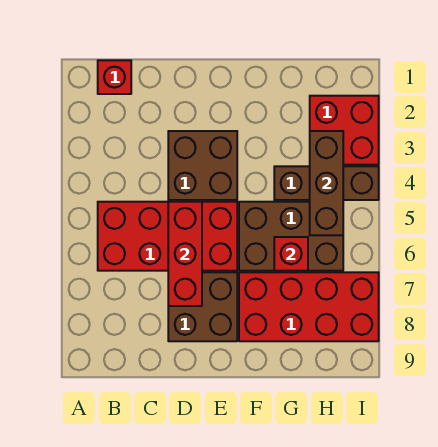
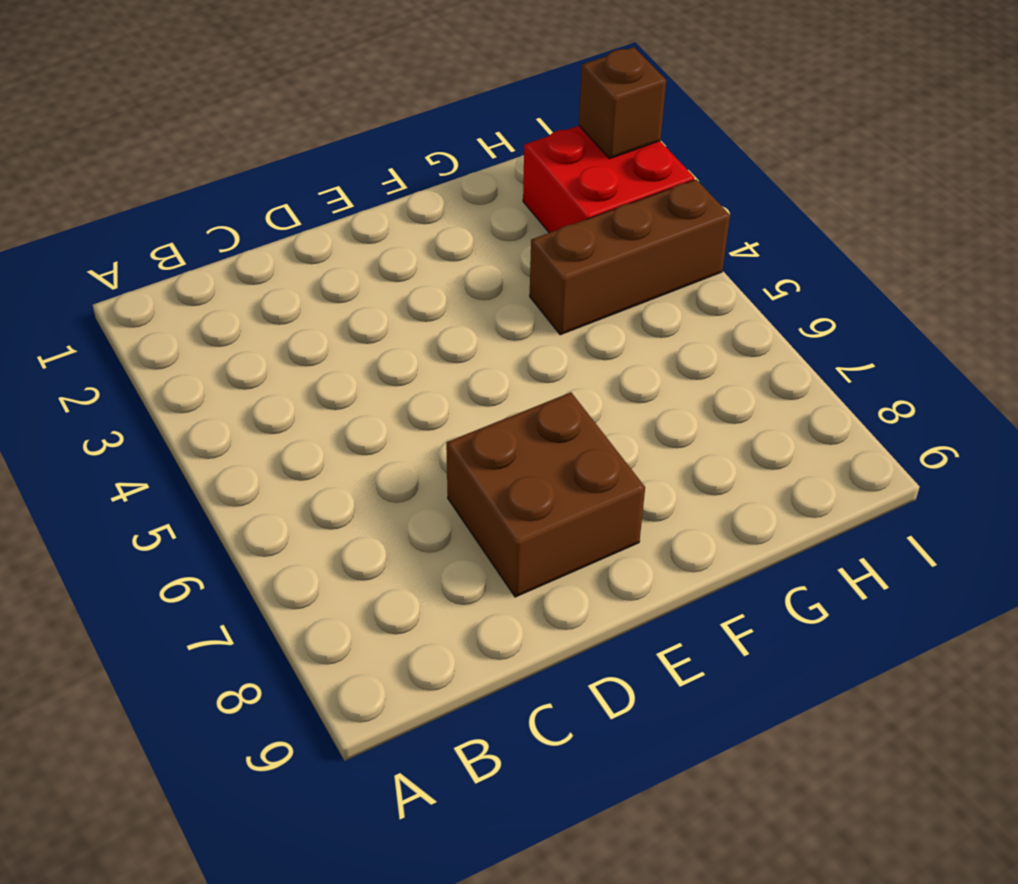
brown brick I2 level 2 -> none
none -> red brick B1 level 1
none -> red brick B5:E6 level 1

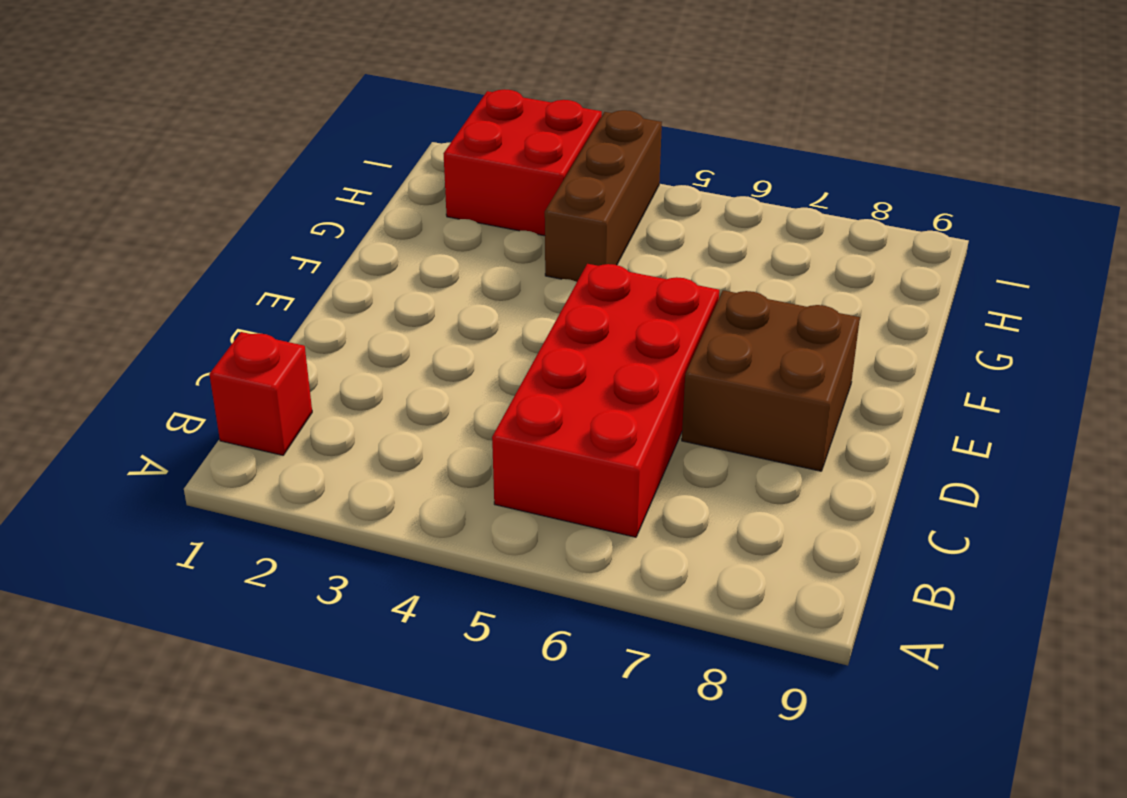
none -> brown brick D3:E4 level 1
none -> brown brick F5:H6 level 1

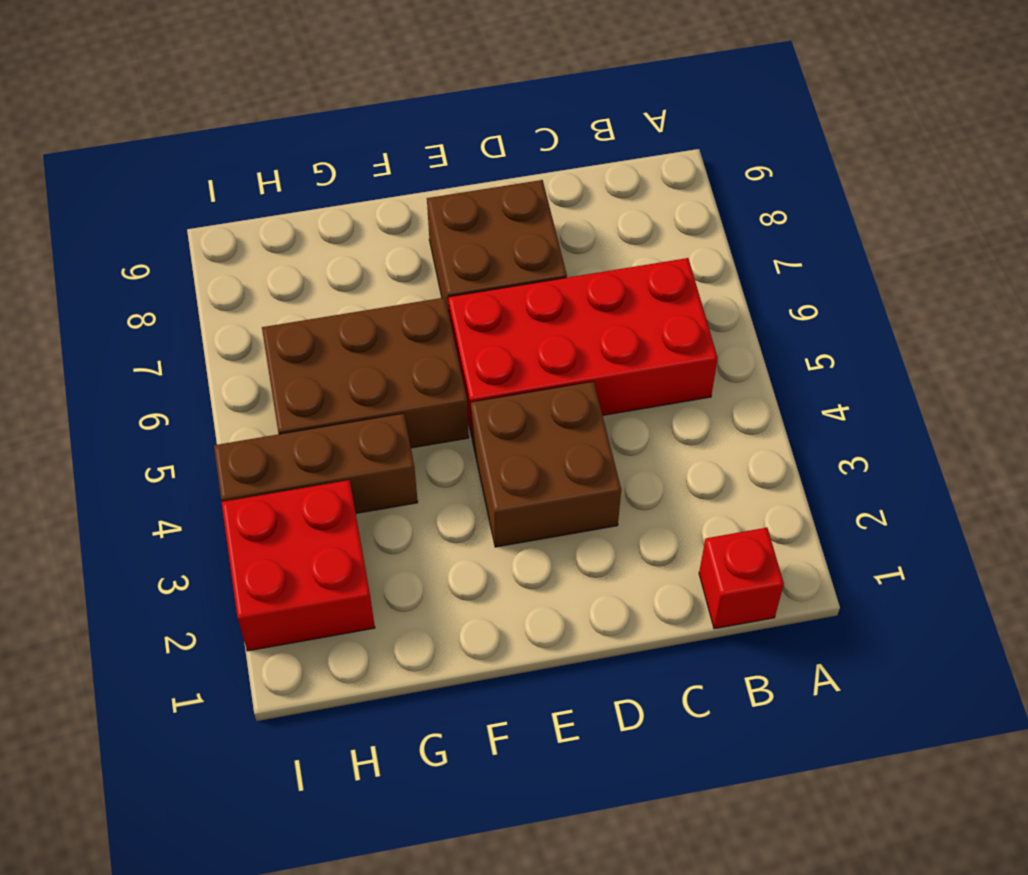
none -> red brick F7:I8 level 1
none -> red brick D5:D7 level 2

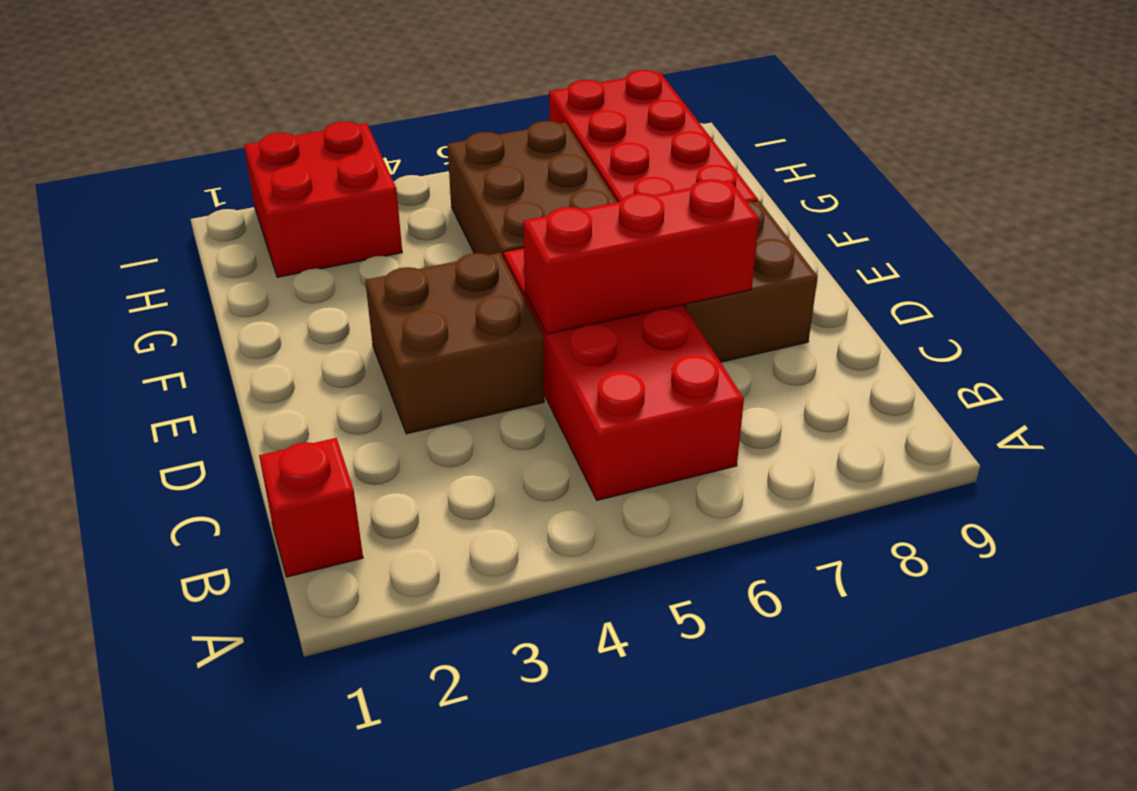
none -> brown brick G4:I4 level 1
none -> red brick G6 level 2

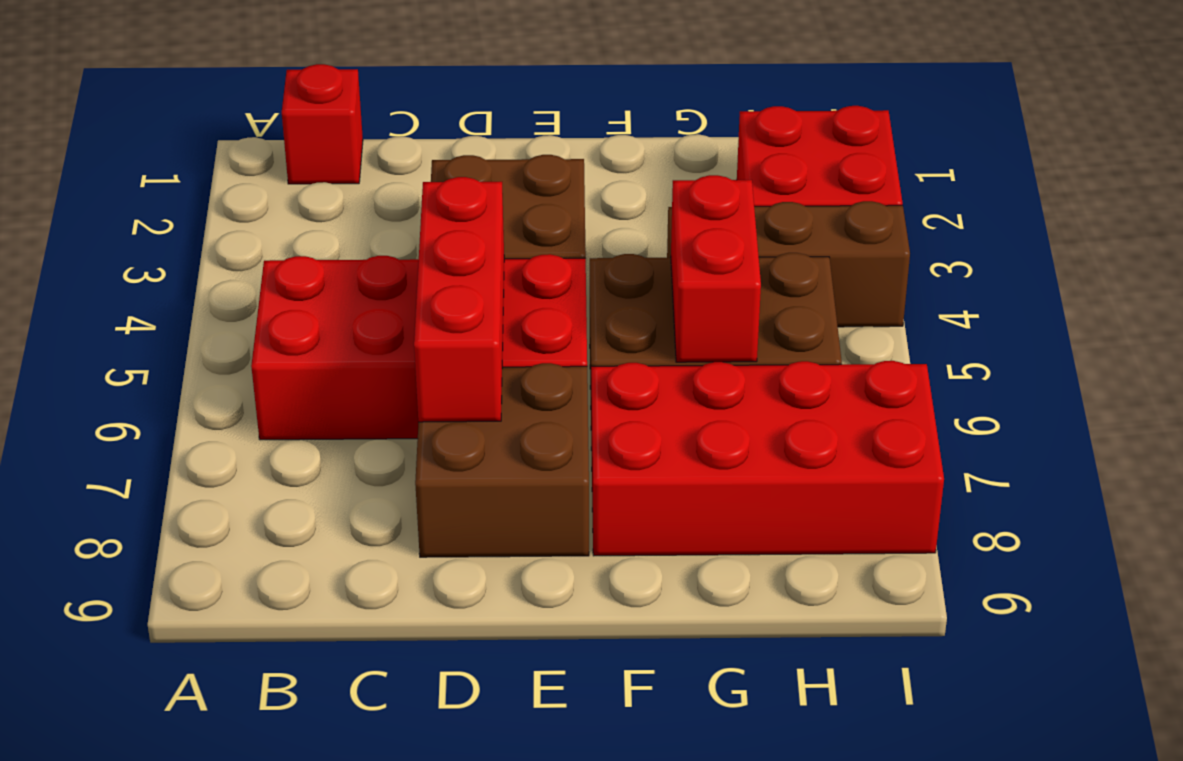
red brick G5:G6 level 2 -> red brick G6 level 2
none -> brown brick H3:H5 level 2

